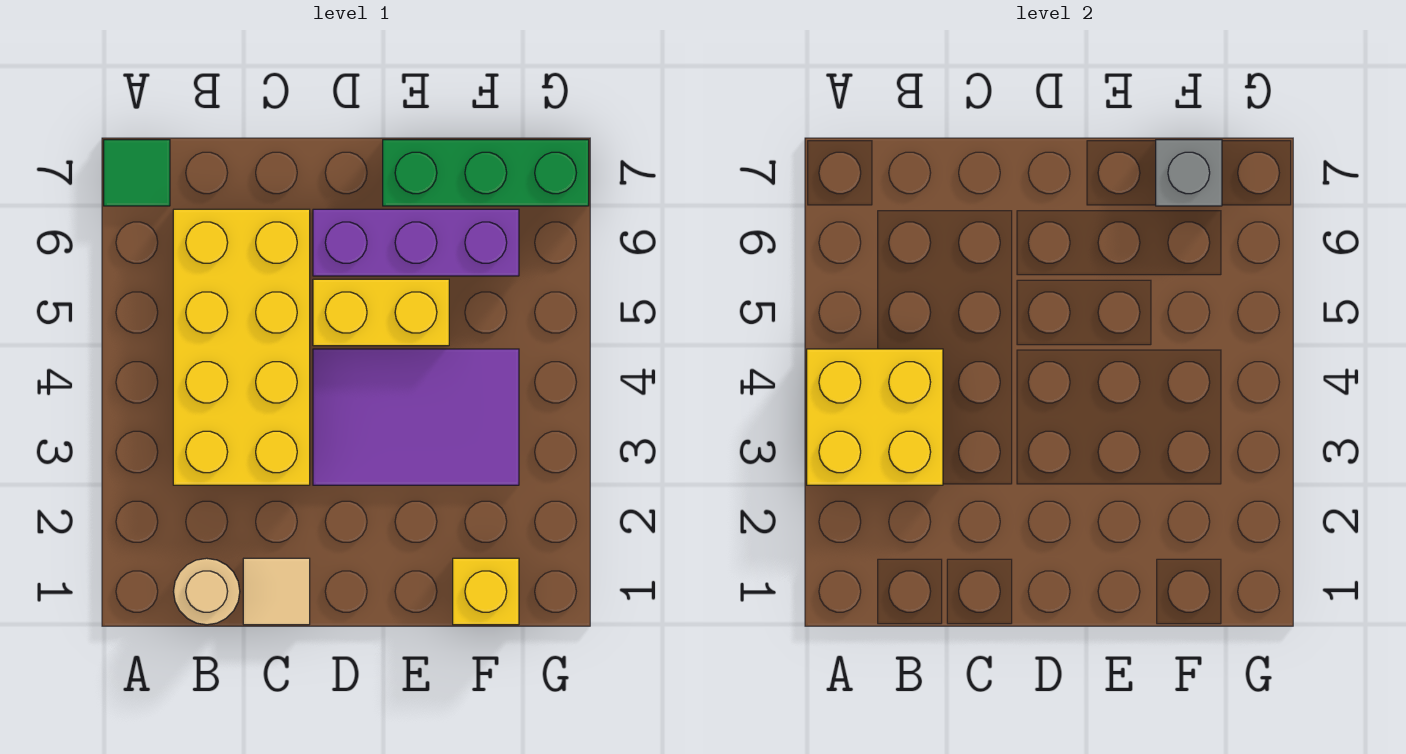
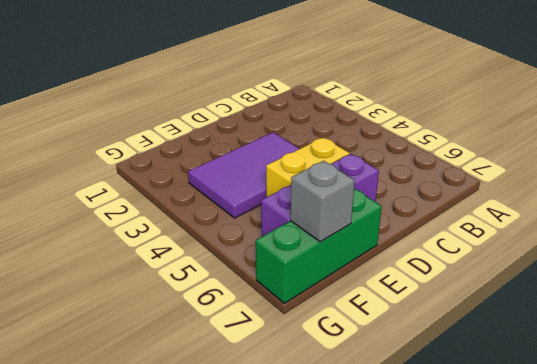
none -> green tile A7 level 1
none -> tan round brick B1 level 1

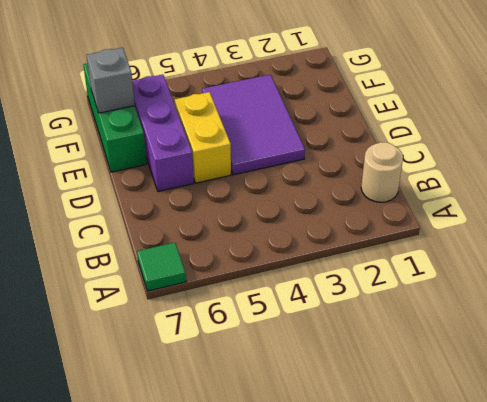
none -> yellow brick B3:C6 level 1
none -> tan tile C1 level 1

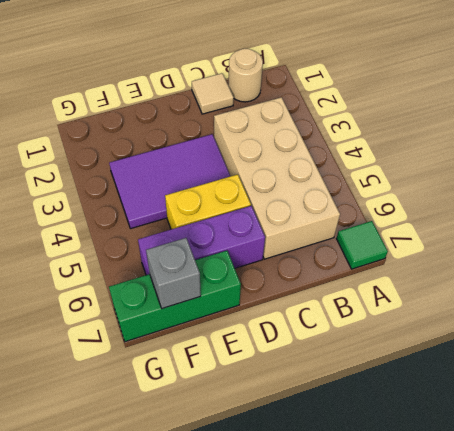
tan brick B3:C6 level 1 -> yellow brick B3:C6 level 1
none -> yellow brick F1 level 1
none -> yellow brick A3:B4 level 2

